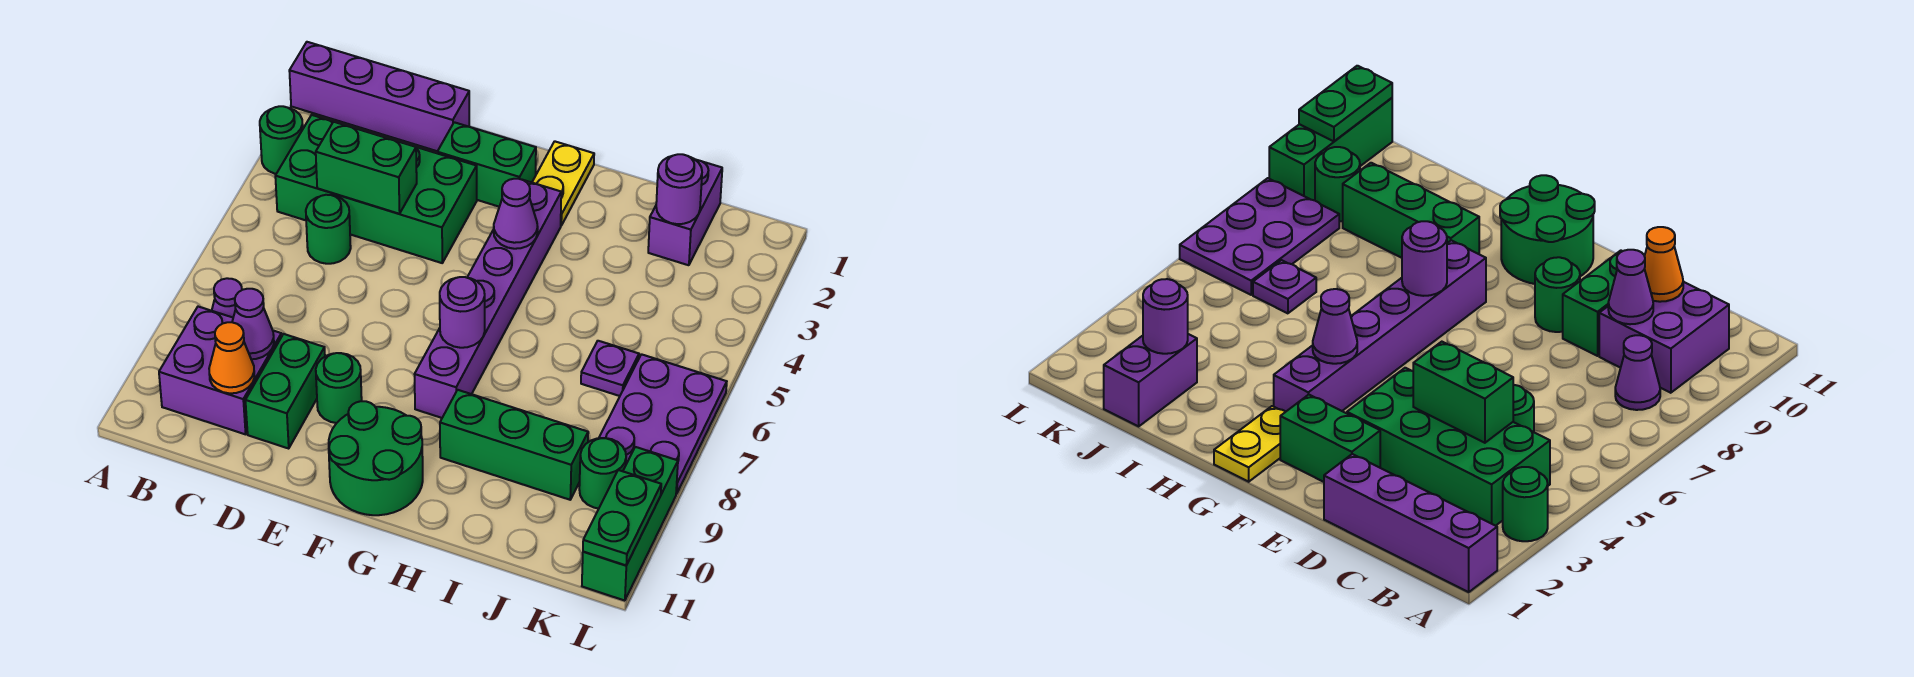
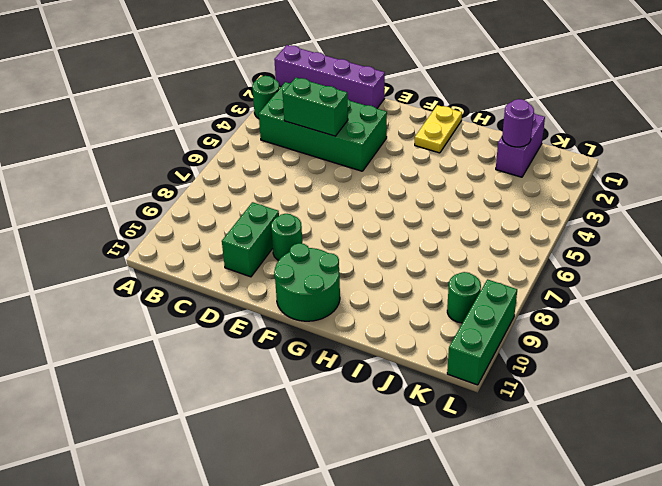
none -> purple cone B8 level 1
none -> purple brick B9:C10 level 1
none -> green round brick C5 level 1

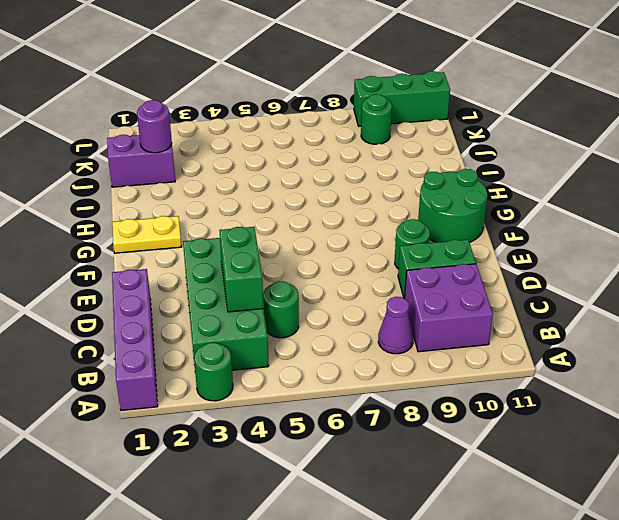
none -> green brick E2:F2 level 1
none -> purple brick G3:G8 level 1
none -> green brick H9:J9 level 1

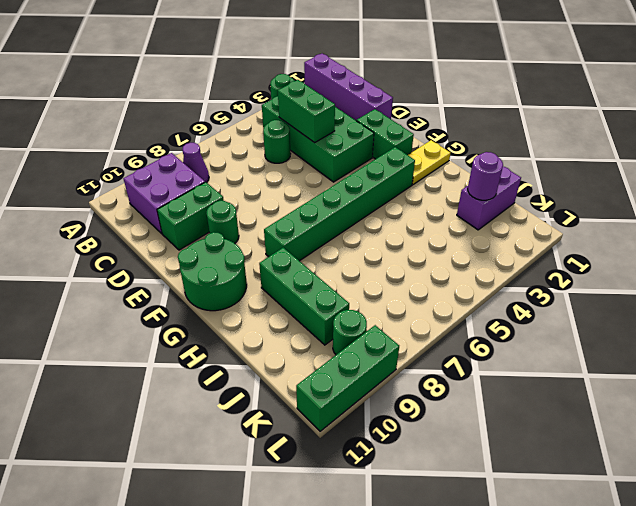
green brick G3:G8 level 1 -> purple brick G3:G8 level 1
none -> purple plate J6 level 1
none -> purple plate K6:L8 level 1
none -> purple cone C9 level 2

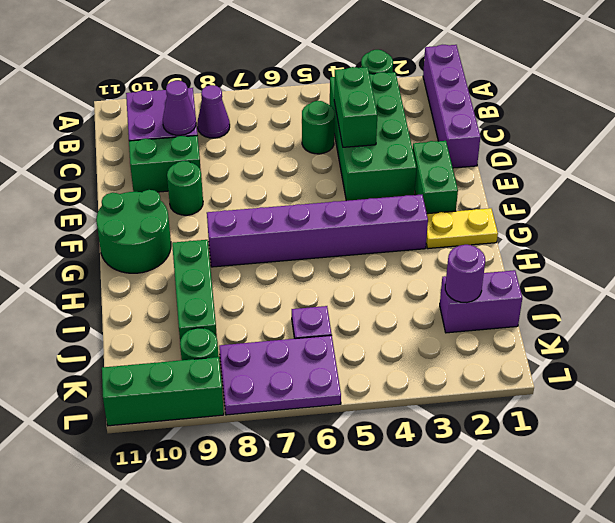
none -> orange cone C10 level 2
none -> purple cone G4 level 2
none -> purple round brick G7 level 2

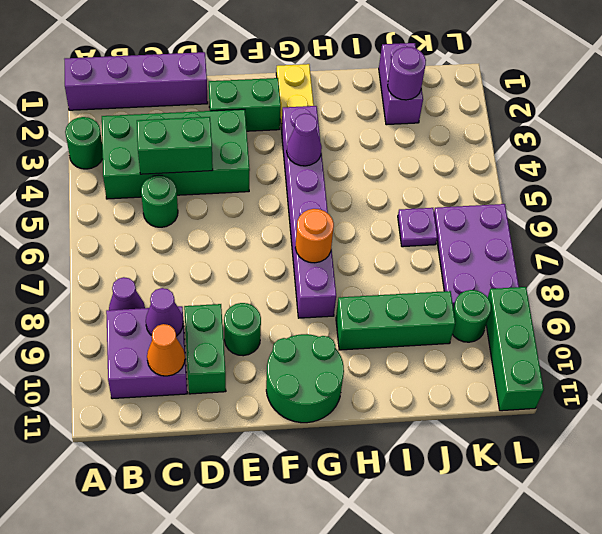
orange round brick G7 level 2 -> purple round brick G7 level 2
none -> green plate L10:L11 level 2

